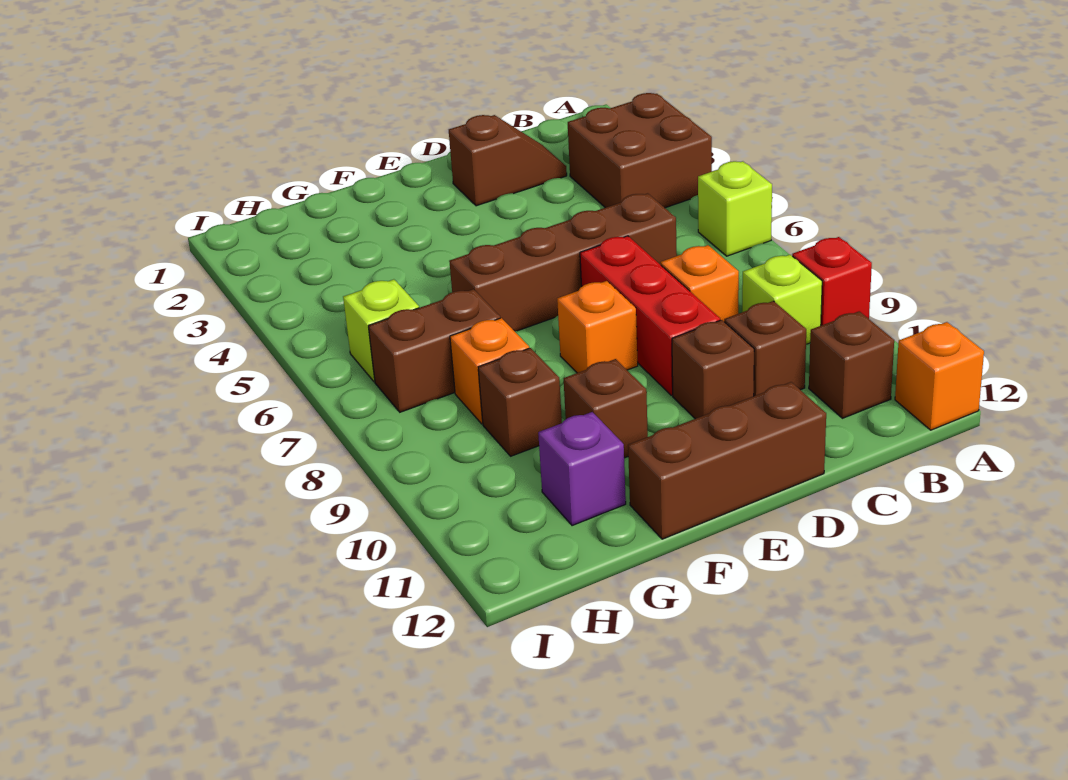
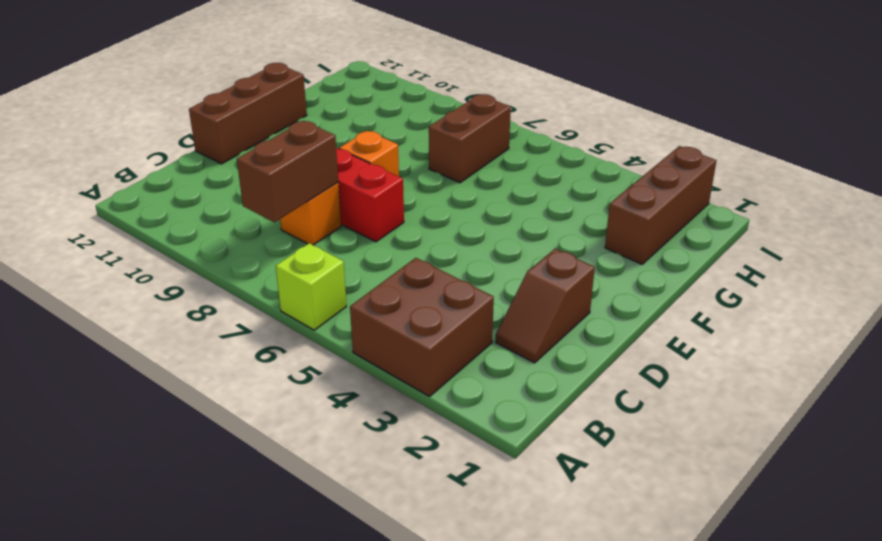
brown brick B8:C8 level 2 -> none
brown brick G2:I2 level 1 -> none
none -> red brick A9 level 1
none -> orange brick A12 level 1
none -> lime brick B9 level 1

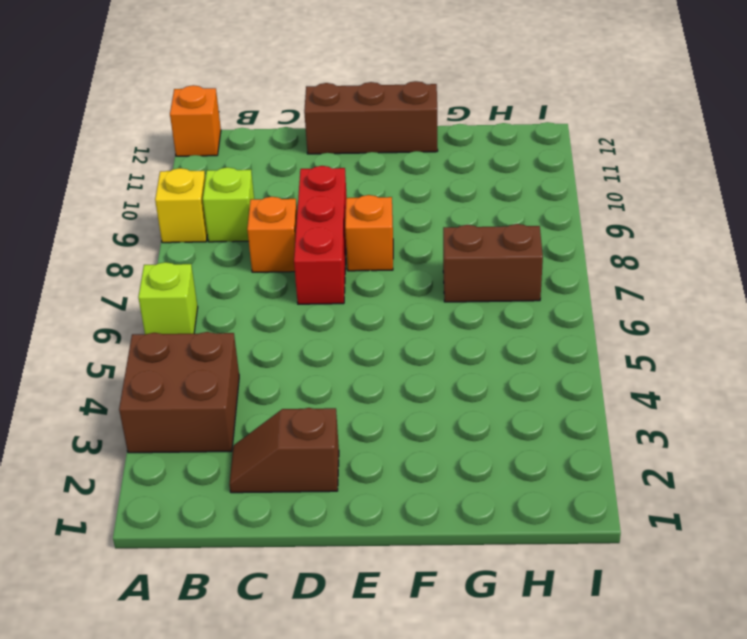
yellow brick A9 level 1 -> red brick A9 level 1
none -> brown brick B11 level 1
none -> brown brick C6:F6 level 1
none -> brown brick C10 level 1

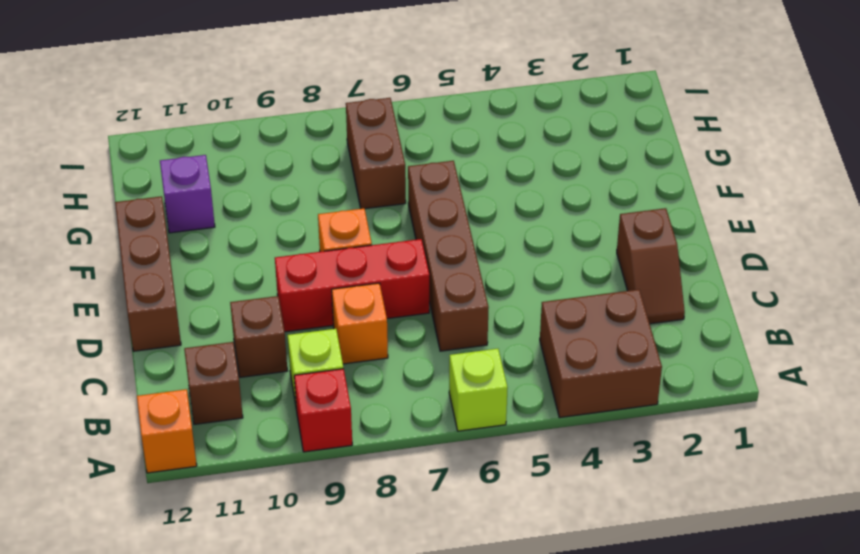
none -> brown brick D10 level 1
none -> brown brick F10 level 1
none -> orange brick G8 level 1

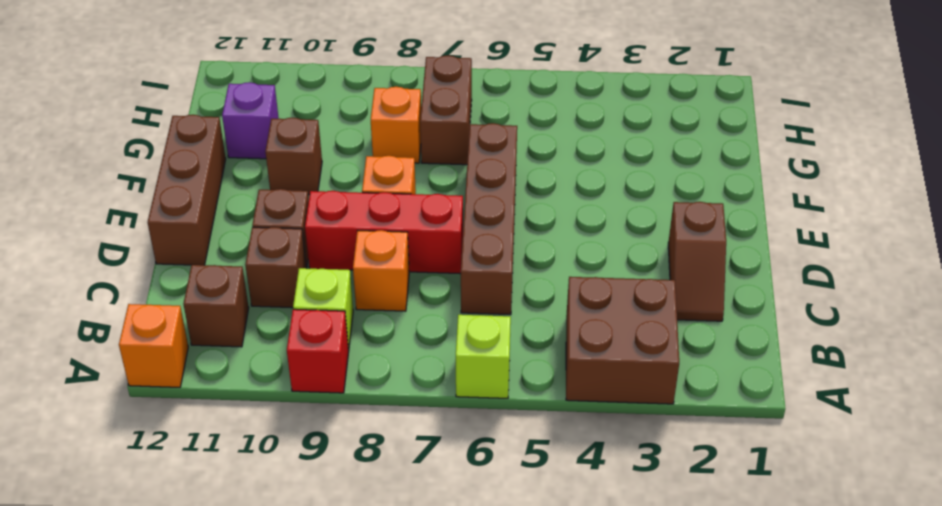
none -> brown brick G9 level 1
none -> lime brick H6 level 1

